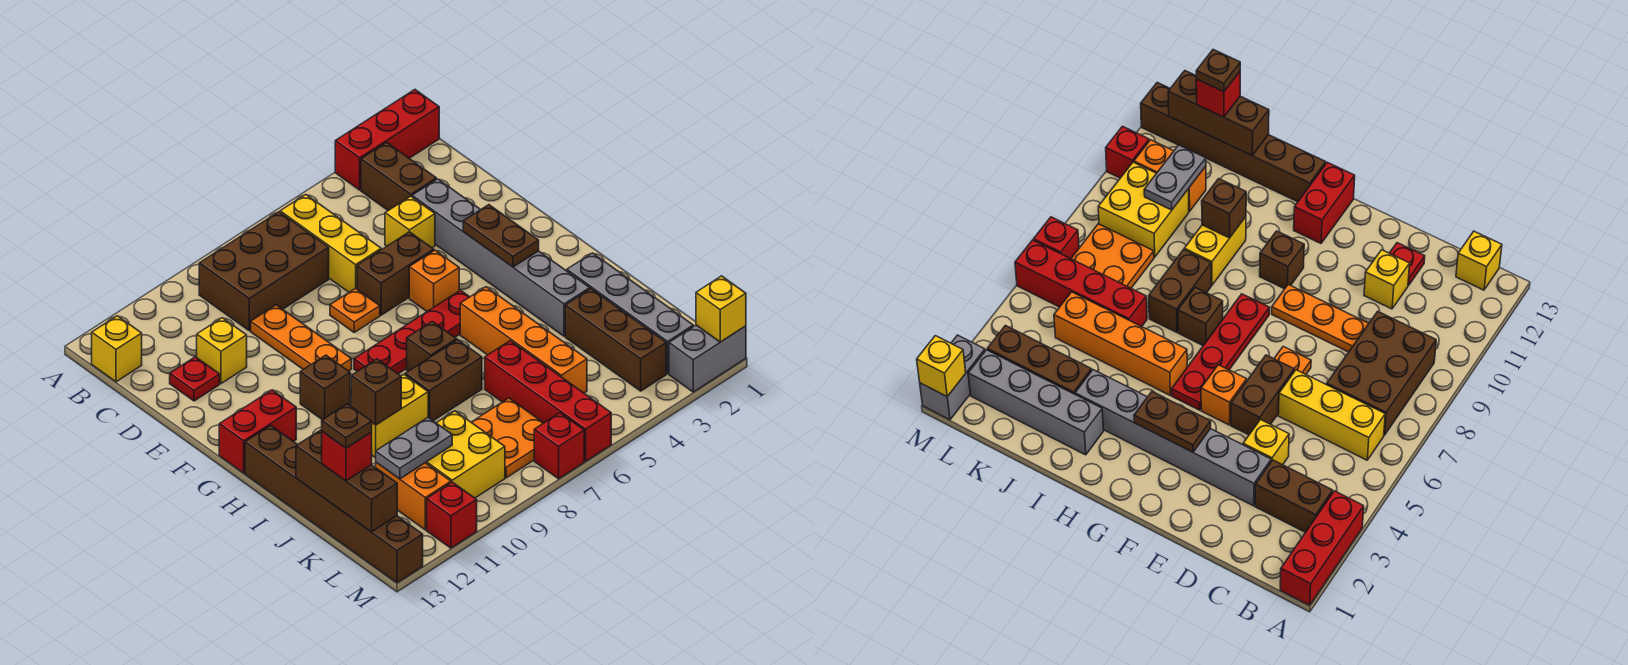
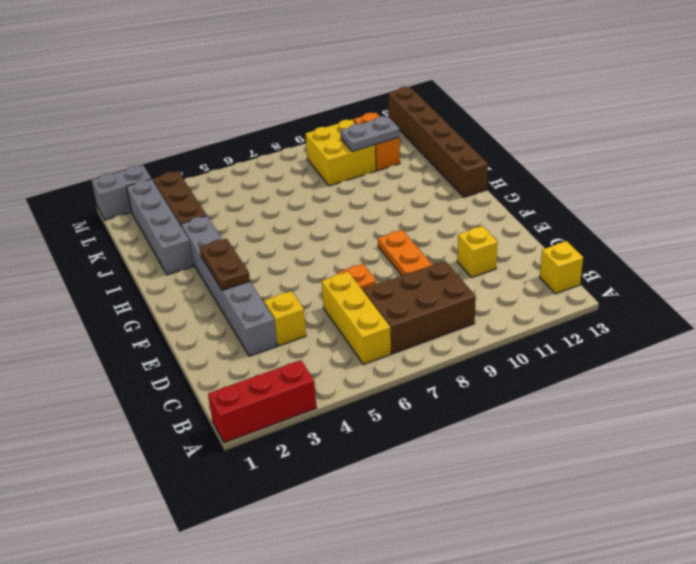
none -> brown brick B3:C3 level 1
none -> red plate D12 level 1
none -> brown brick E5:E6 level 1
none -> orange brick F5 level 1

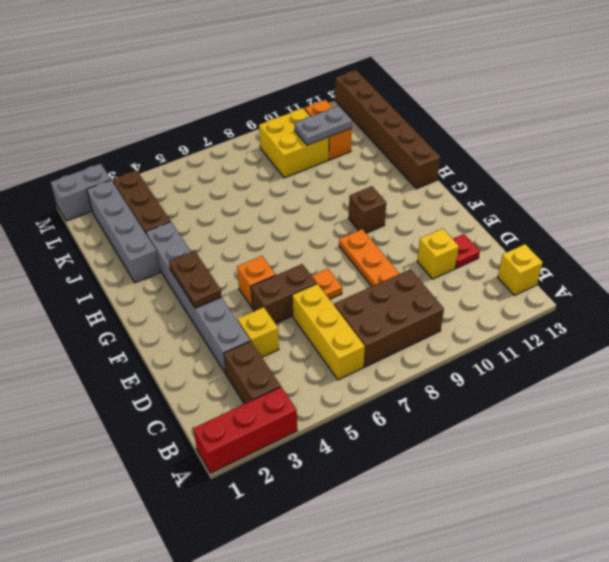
none -> red plate G5:G8 level 1
none -> red brick G12:G13 level 1
none -> orange brick H5:K5 level 1
none -> brown brick H7 level 1

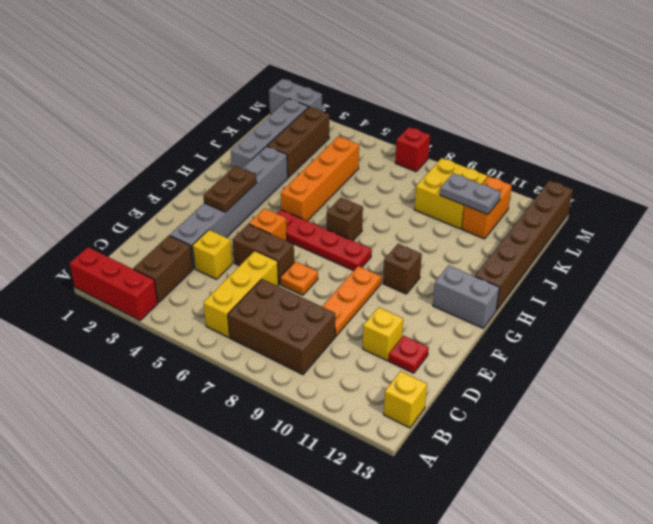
grey brick G12:G13 level 1 -> red brick G12:G13 level 1
none -> brown brick I7:I8 level 1
none -> yellow brick I9:I10 level 1
none -> red brick J6:M6 level 1
none -> orange plate K7:L8 level 1

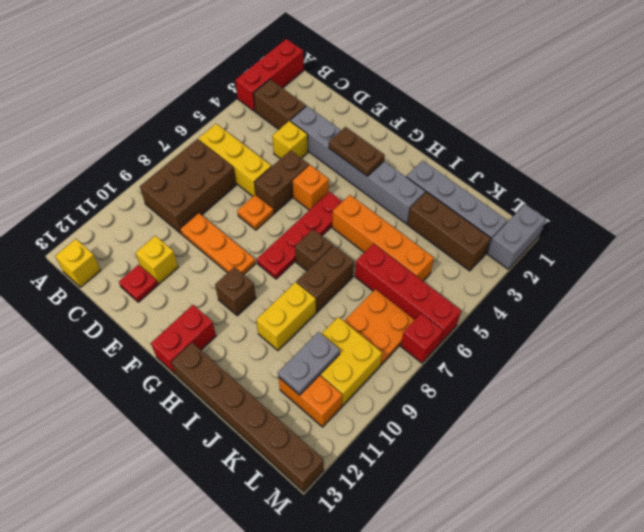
none -> red brick M11 level 1
none -> brown brick I10 level 2
none -> brown brick J13:L13 level 2
none -> yellow brick M1 level 2

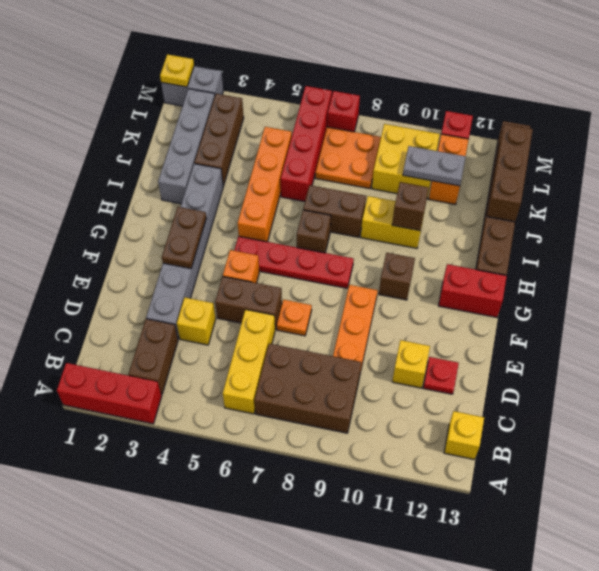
yellow plate M1 level 2 -> yellow brick M1 level 2
none -> red brick K13 level 3
none -> brown plate K13 level 4

